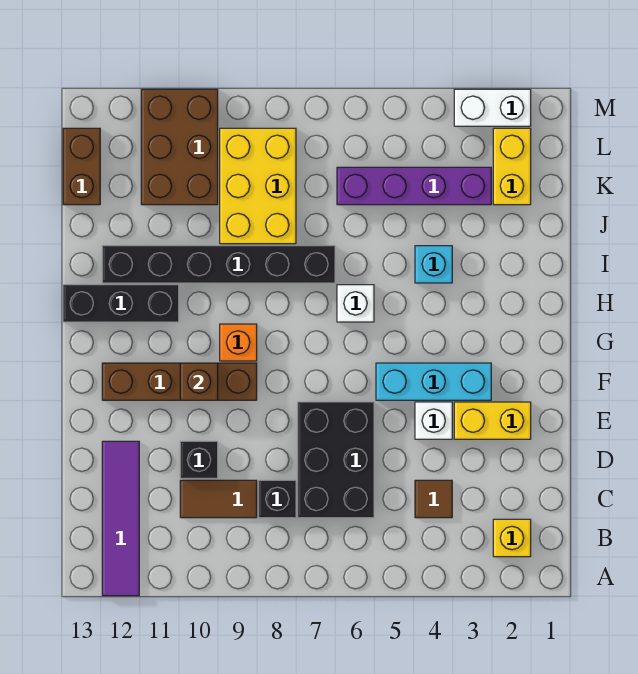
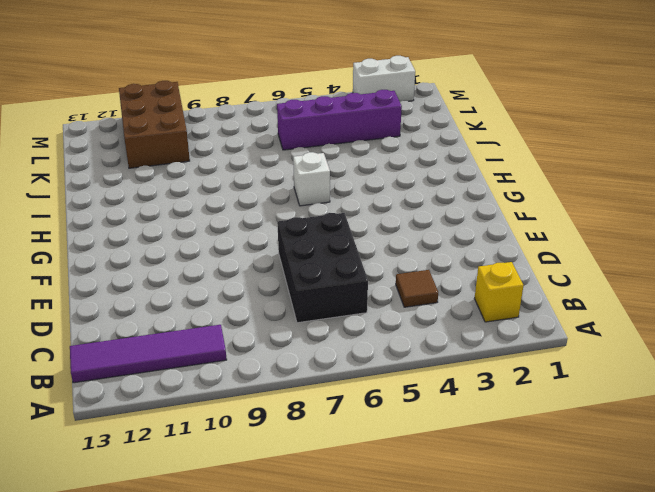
purple tile B10:B13 level 1 -> purple tile A12:D12 level 1
none -> black brick C8 level 1
none -> brown tile C9:C10 level 1
none -> black brick D10 level 1

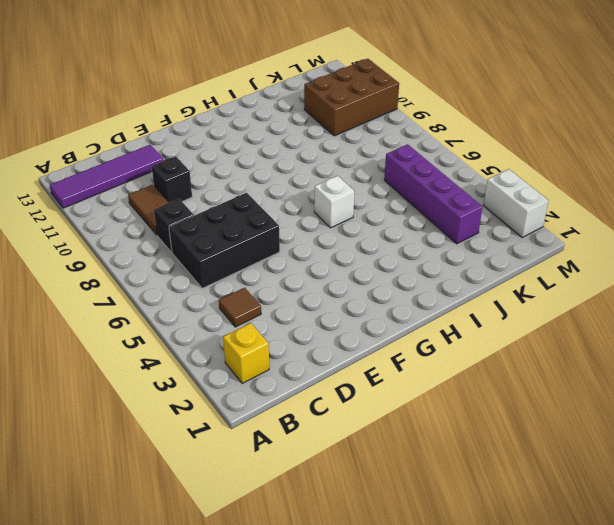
none -> yellow brick E2:E3 level 1
none -> white brick E4 level 1
none -> cyan brick F3:F5 level 1

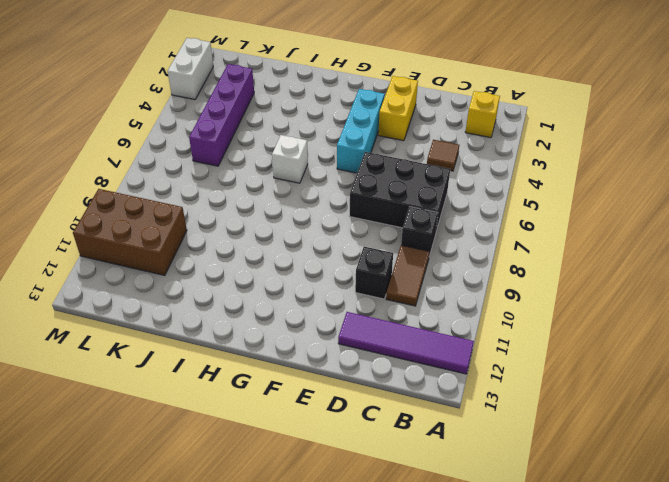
none -> white brick E4 level 1
none -> brown brick F9:F12 level 1
none -> orange brick G9 level 1

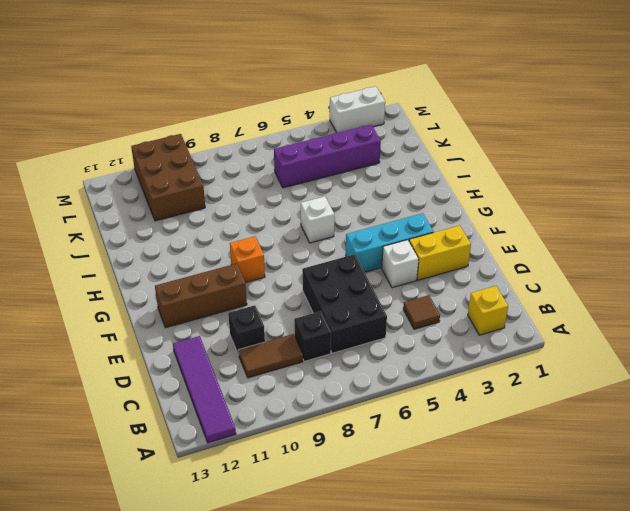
brown brick F10:F12 level 1 -> brown brick F9:F12 level 1
none -> black brick H11:H13 level 1
none -> cyan brick I4 level 1
none -> black brick I7:I12 level 1

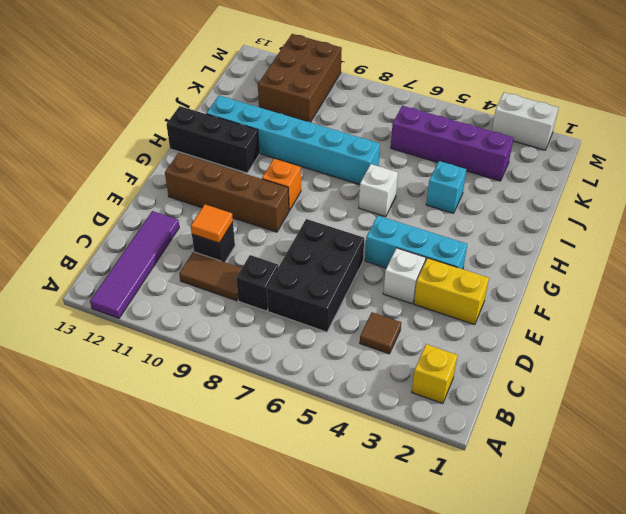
orange tile D10 level 2 -> none
cyan brick I7:I12 level 1 -> black brick I7:I12 level 1
none -> yellow brick J8:L9 level 1
none -> yellow brick K2:L2 level 1
none -> brown brick K13:L13 level 1

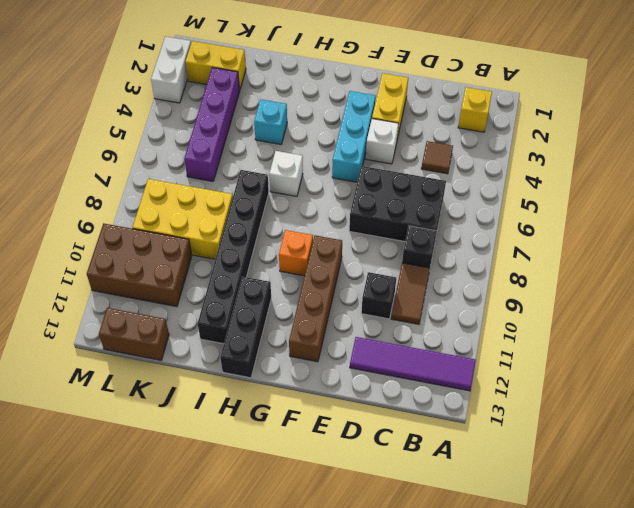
none -> brown brick F10 level 2

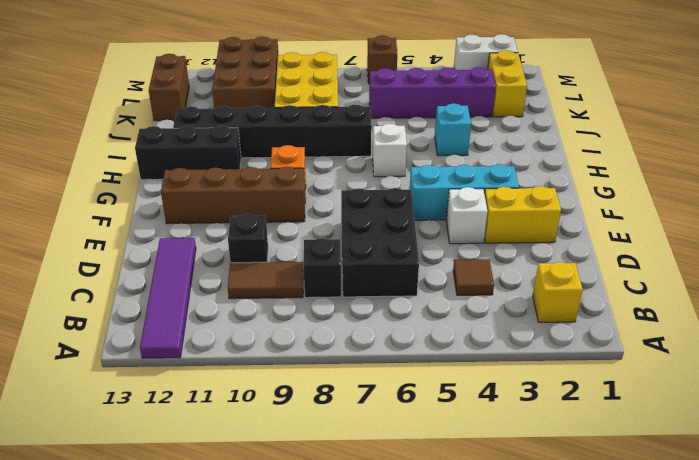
brown brick M6 level 1 -> brown brick F10 level 2

